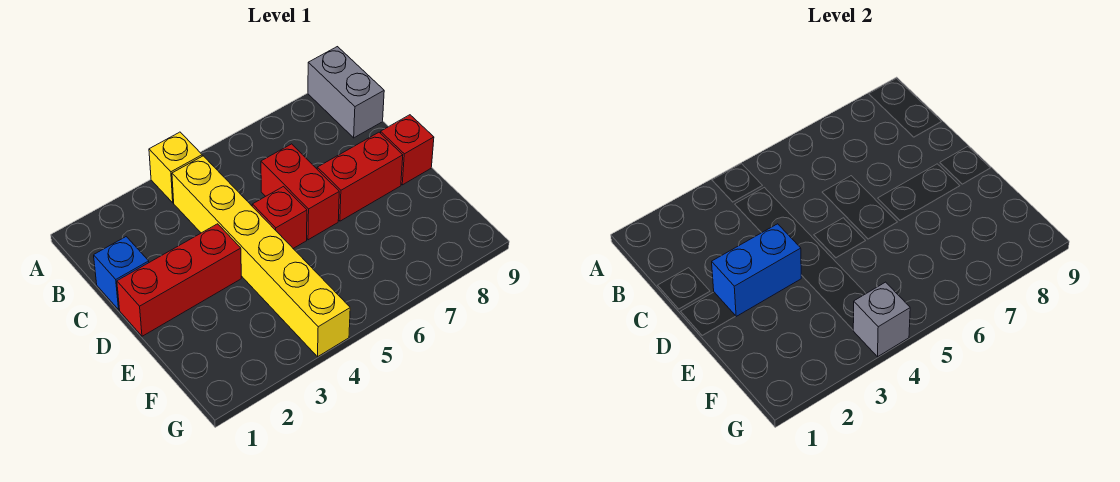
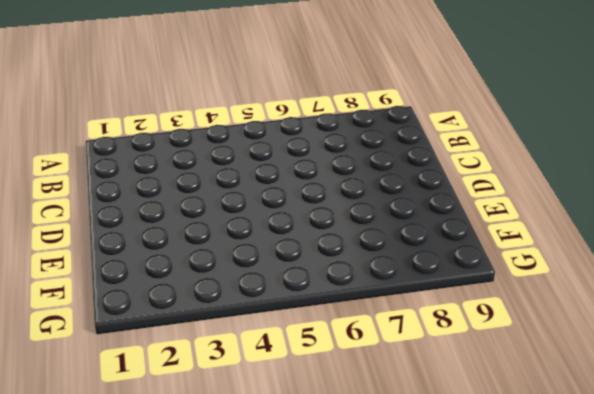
none -> yellow brick A4 level 1
none -> grey brick A9:B9 level 1

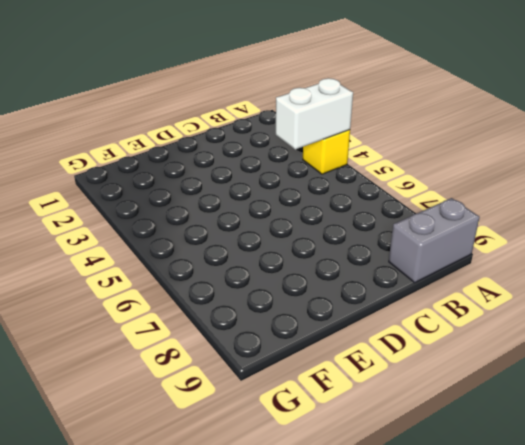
white brick A4:B4 level 2 -> none
none -> yellow brick B4:G4 level 1
none -> blue brick C1 level 1

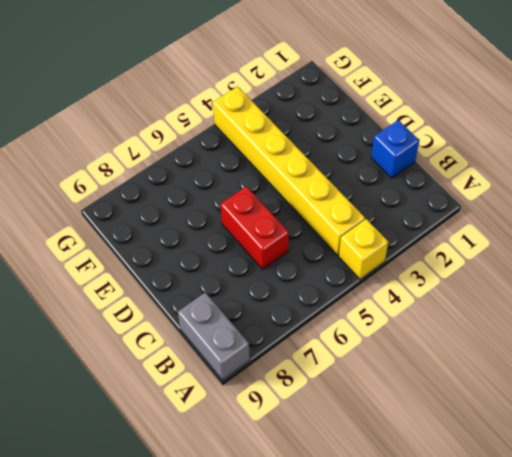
none -> red brick D1:D3 level 1
none -> red brick D5 level 1

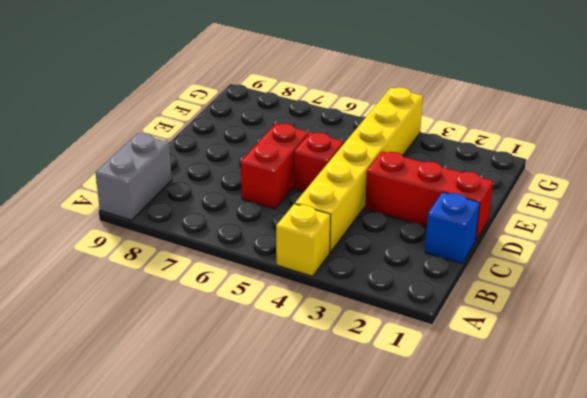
none -> red brick D7:D8 level 1
none -> red brick D9 level 1

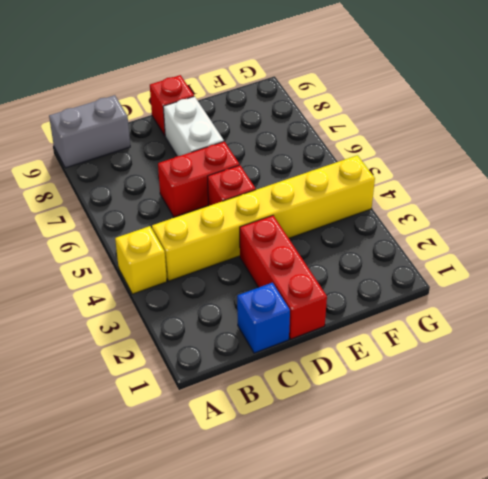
white brick D7:D8 level 1 -> red brick D7:D8 level 1
none -> blue brick D2:D3 level 2
none -> grey brick G4 level 2

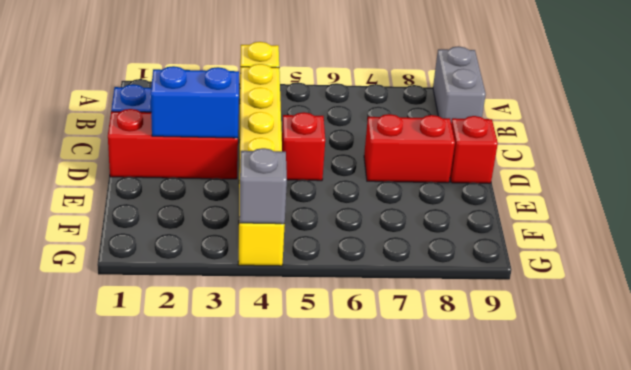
none -> red brick C6:D6 level 1

